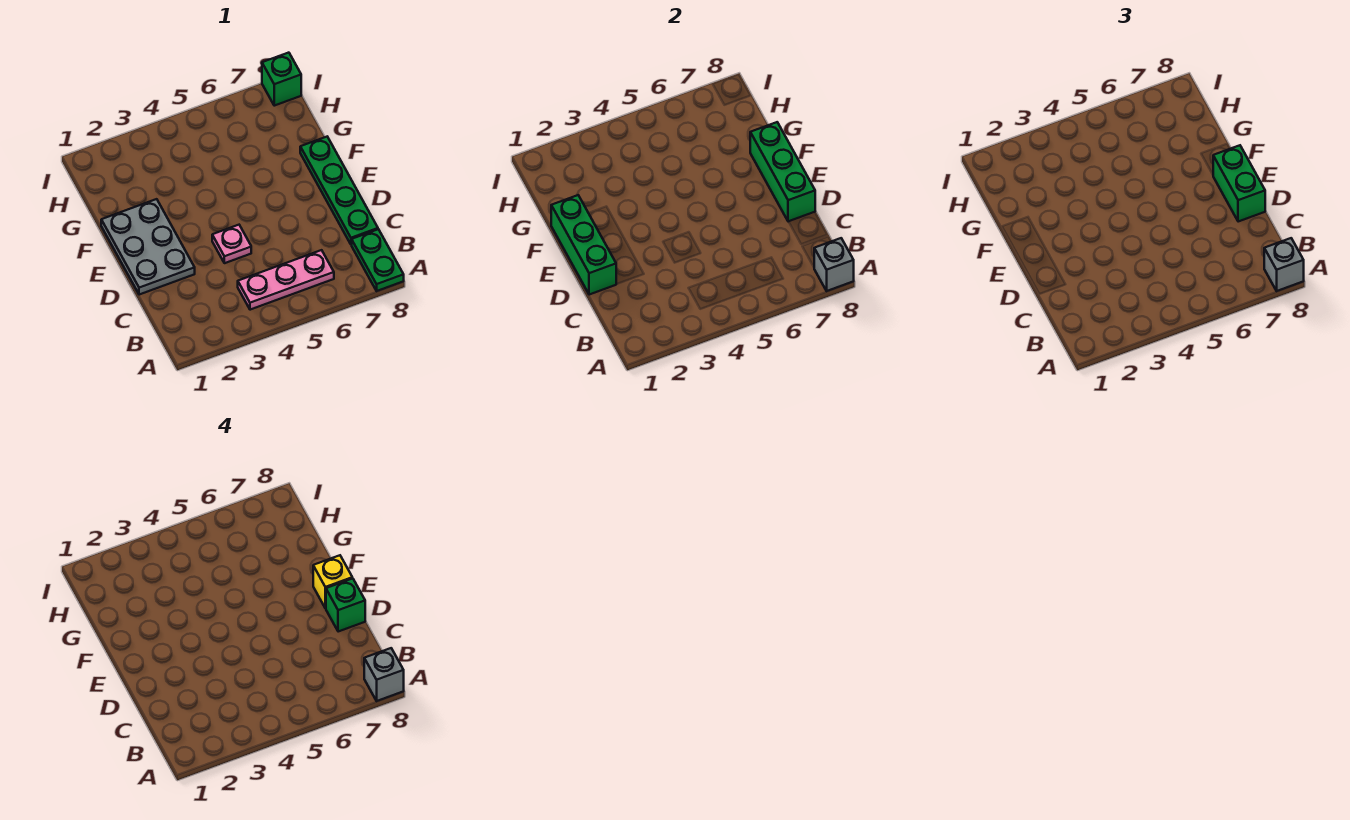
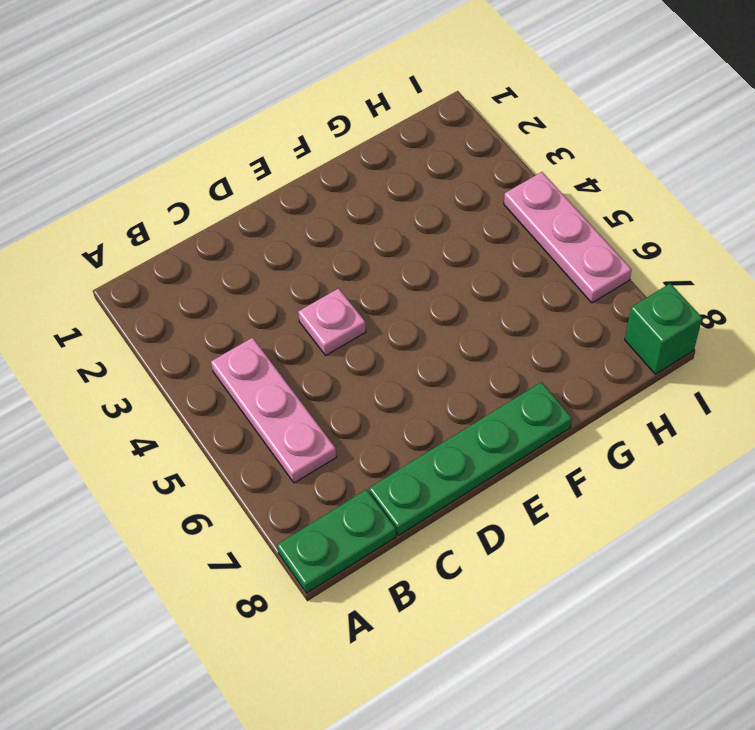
pink plate I4:I6 level 1 -> none
none -> grey plate D1:F2 level 1
none -> grey brick A8 level 2
none -> green brick D1:F1 level 2

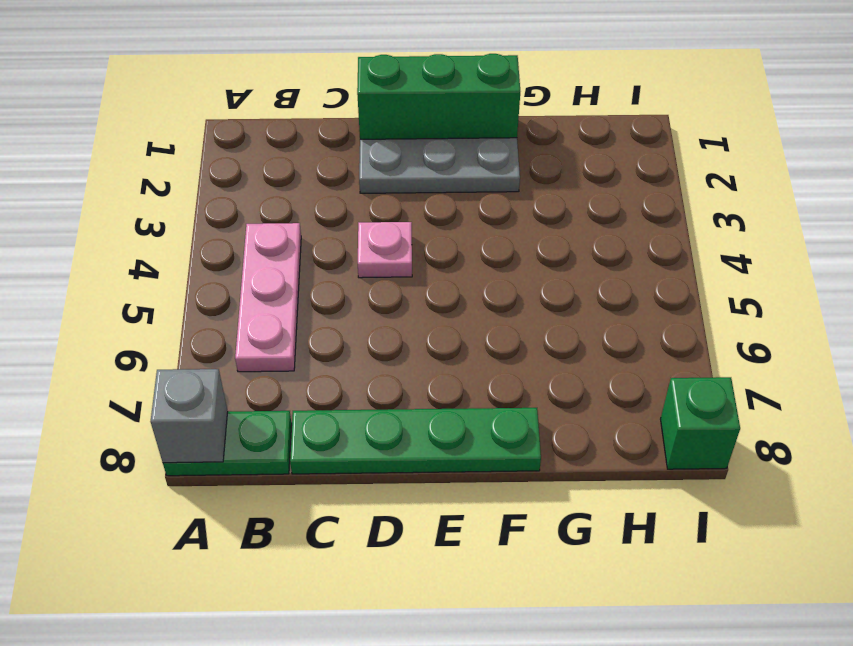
none -> green brick D8:F8 level 2
none -> grey brick A8 level 3
none -> green brick D8:E8 level 3

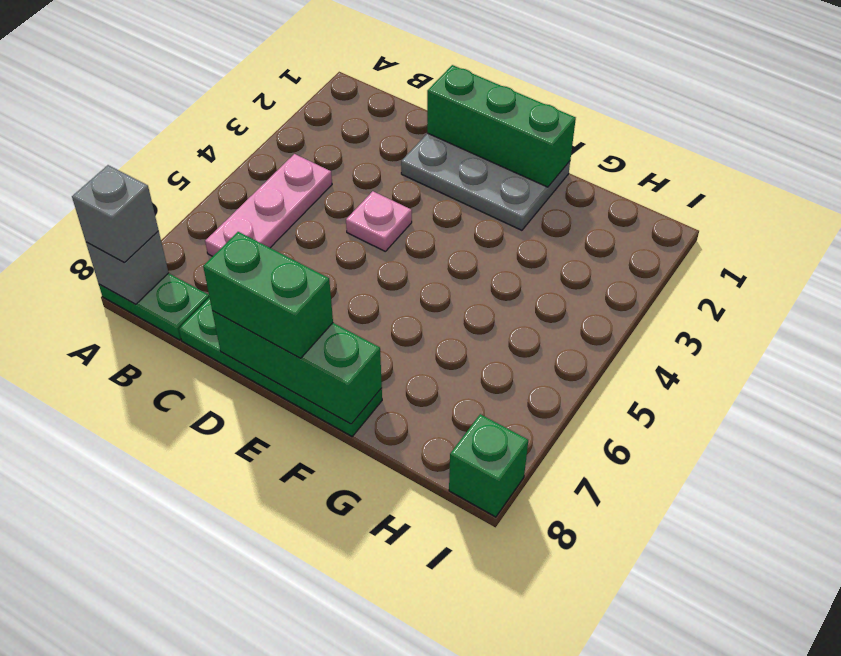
none -> grey brick A8 level 4
none -> green brick D8 level 4
none -> yellow brick E8 level 4

